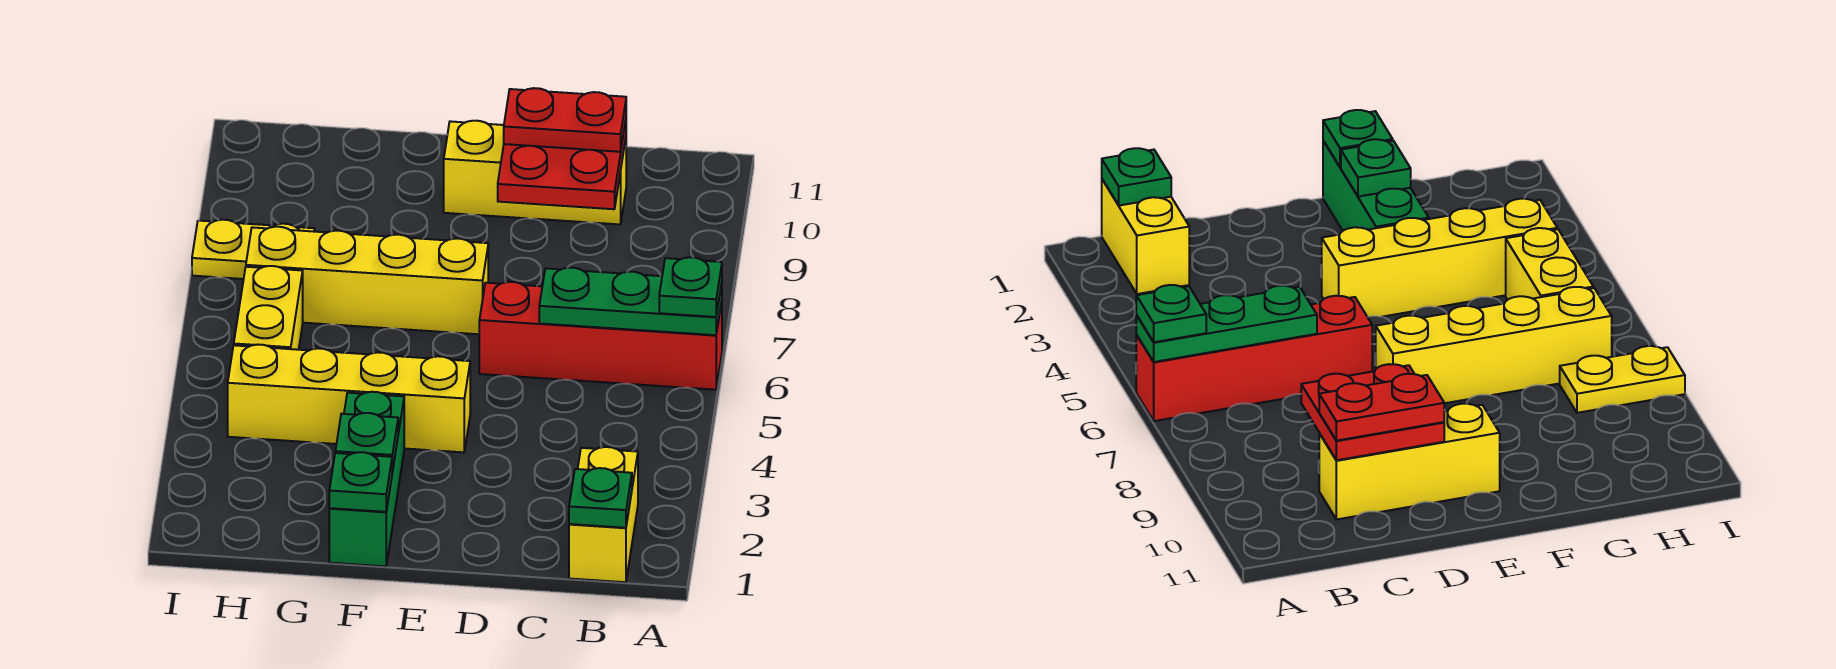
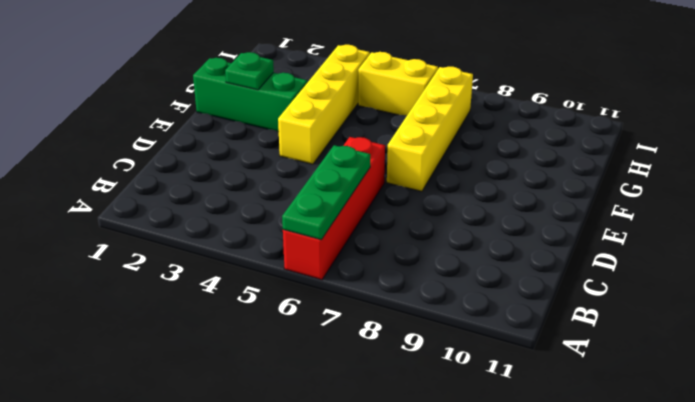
none -> yellow brick B1:B2 level 1
none -> yellow brick C10:E10 level 1
none -> yellow plate H8:I8 level 1

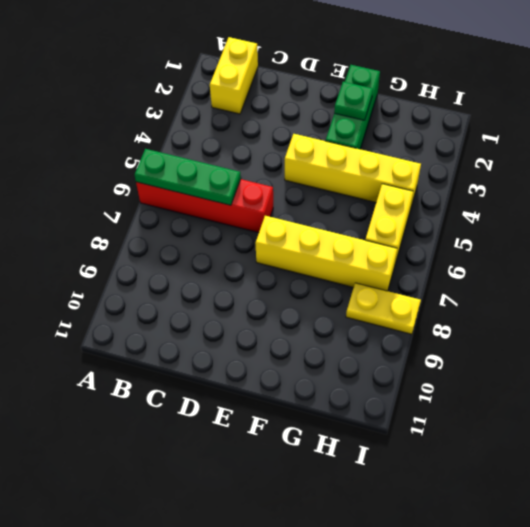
none -> yellow brick C10:E10 level 1
none -> green plate B1 level 2
none -> red plate C9:D10 level 2

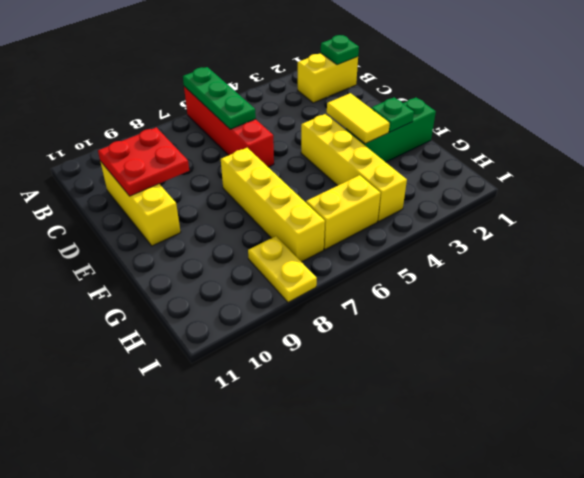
yellow tile E3:F3 level 2 -> none
none -> green plate F1 level 2
none -> green plate A6 level 3
none -> red plate C10:D10 level 3

